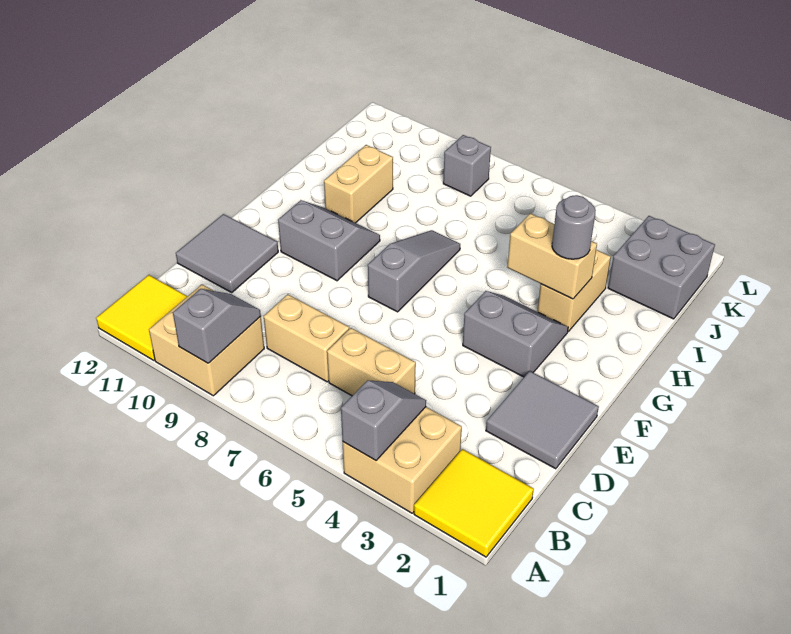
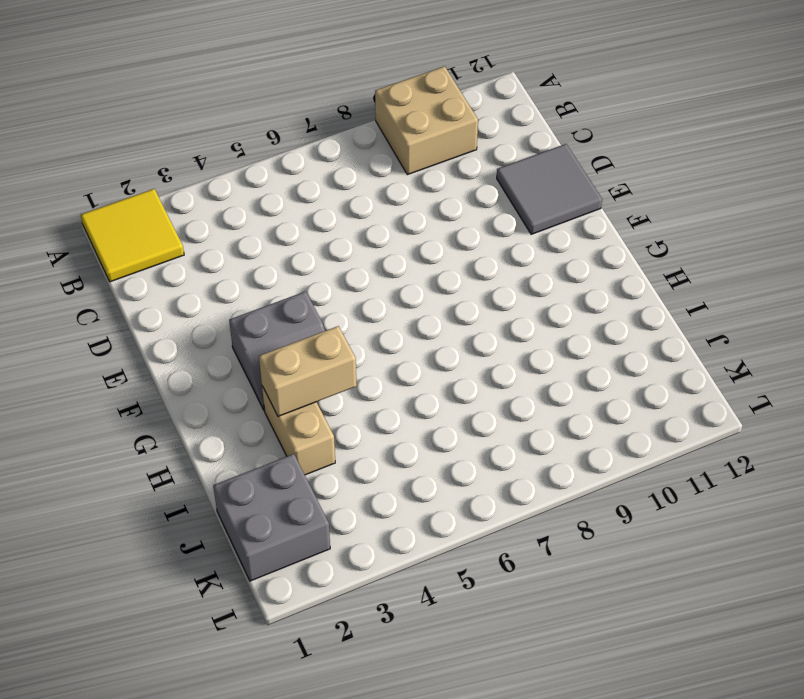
none -> tan brick A3:B4 level 1
none -> yellow tile A11:B12 level 1
none -> tan brick C5:C6 level 1

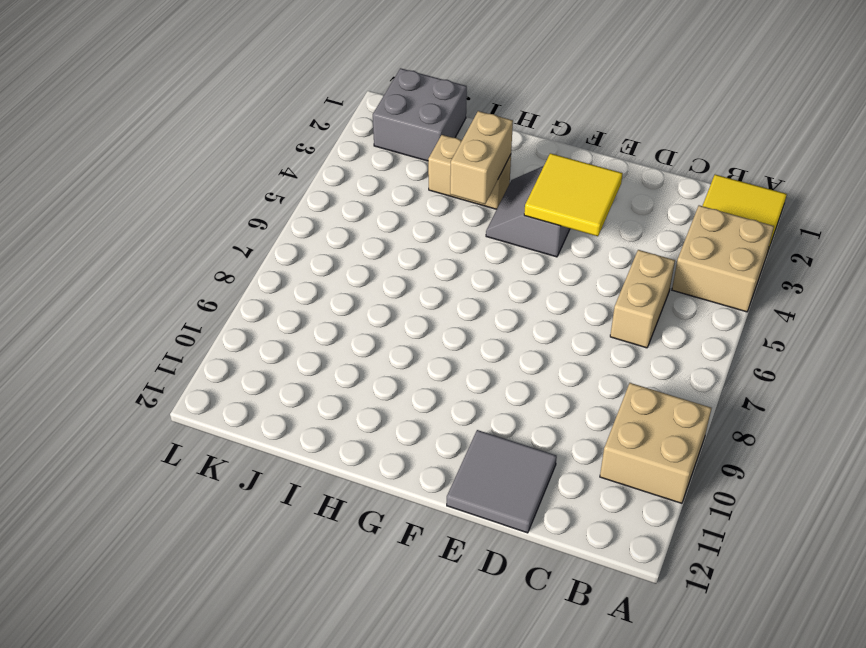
yellow tile E3:F4 level 2 -> yellow tile A11:B12 level 1
none -> tan brick C7:C8 level 1
none -> grey tile D1:E2 level 1
none -> grey slope F7:H7 level 1 top F

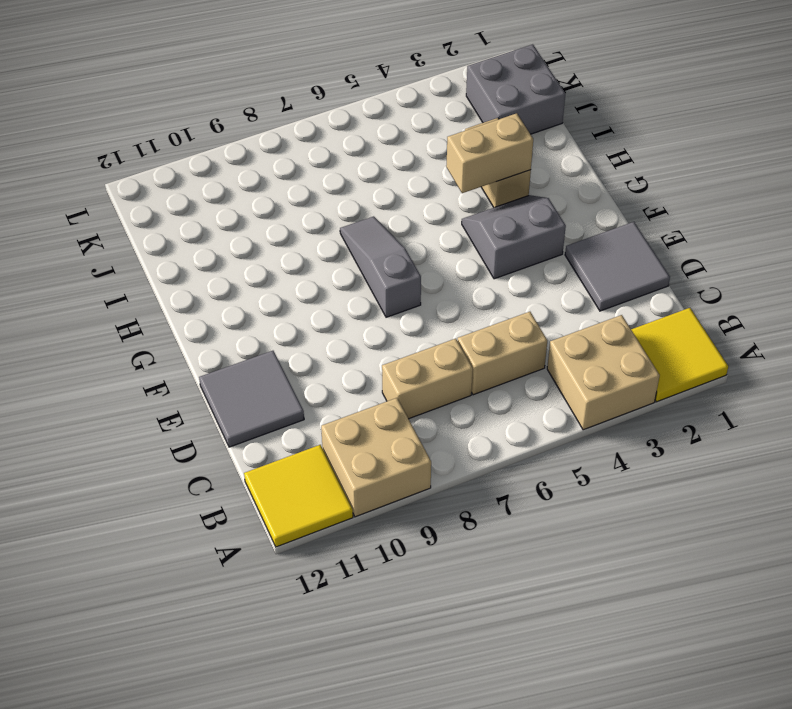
none -> grey slope F9:G10 level 1 top F
none -> tan brick H10:I10 level 1
none -> grey brick K8 level 1

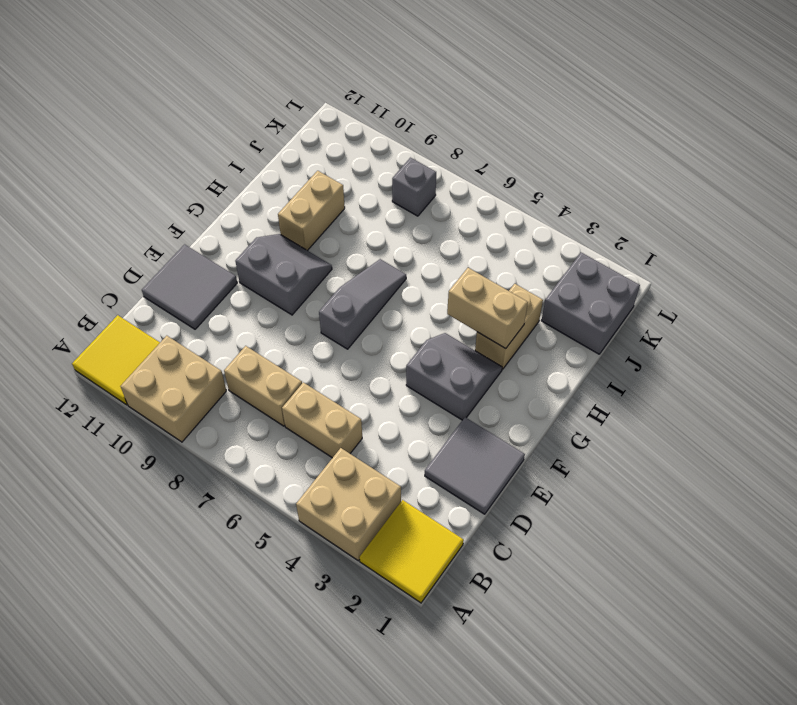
none -> grey slope A4:B4 level 2 top A
none -> grey slope A9:B9 level 2 top A
none -> grey round brick H3 level 3

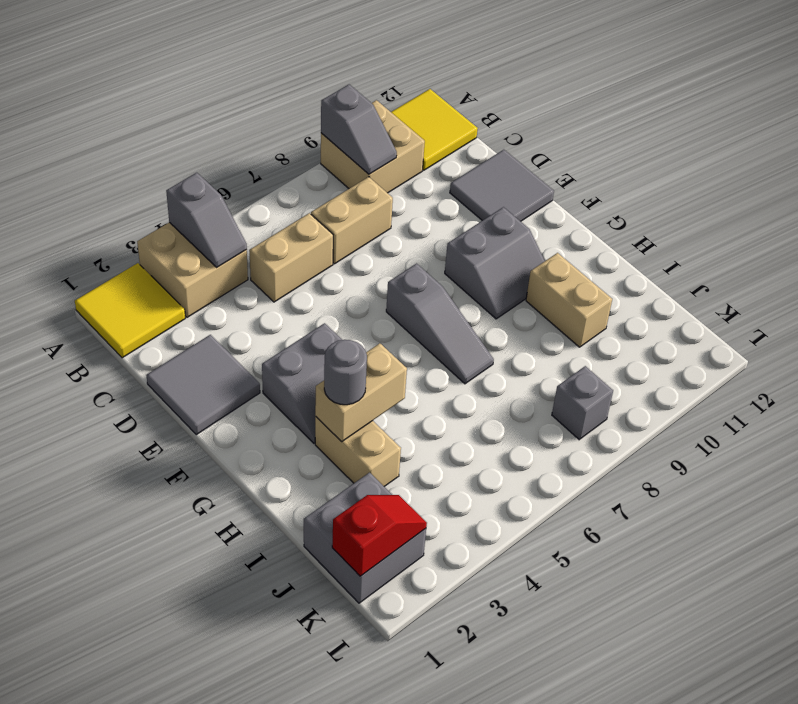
red slope K1:K2 level 2 top 1 -> none

